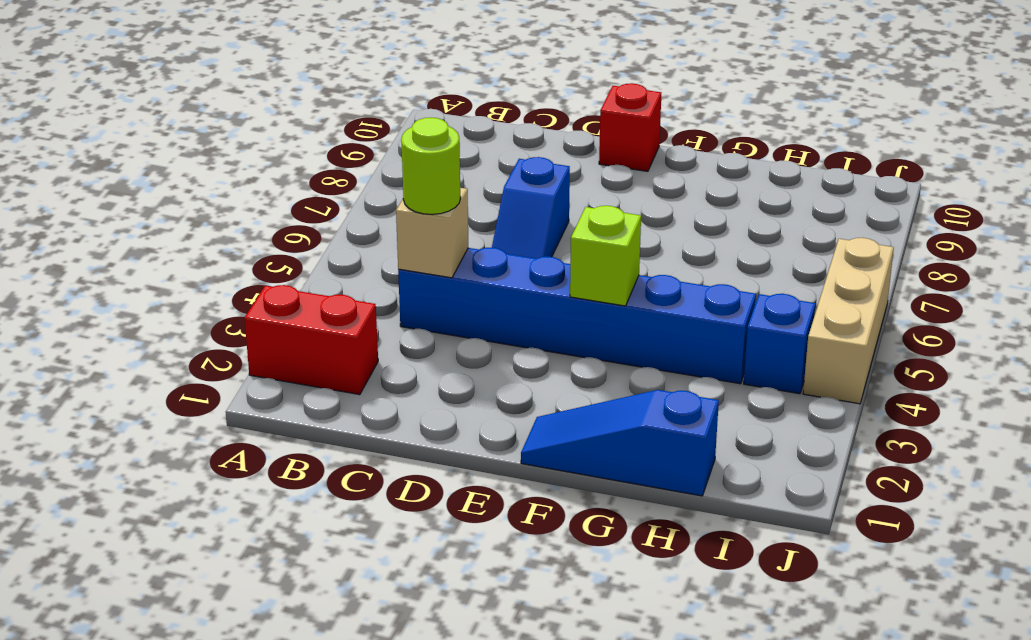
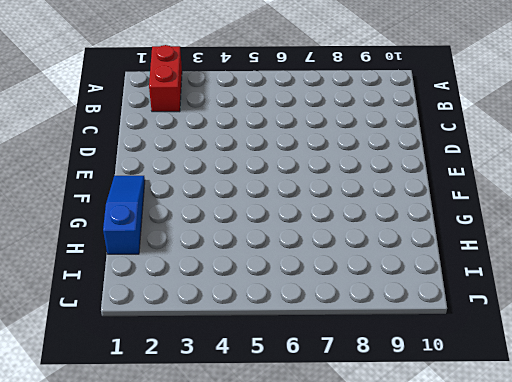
none -> blue brick C4:H4 level 1
none -> blue slope D6:D7 level 1 top 7

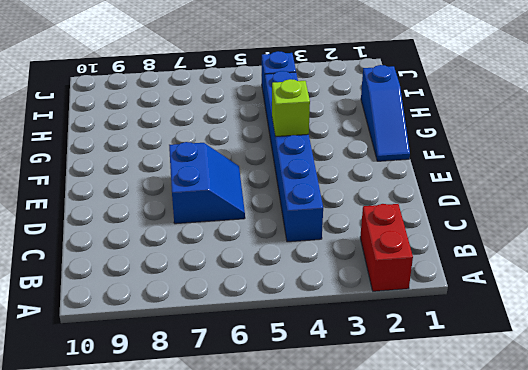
blue slope D6:E7 level 1 top 7 -> blue slope D6:D7 level 1 top 7
none -> red brick E10 level 1
none -> tan brick J4:J6 level 1

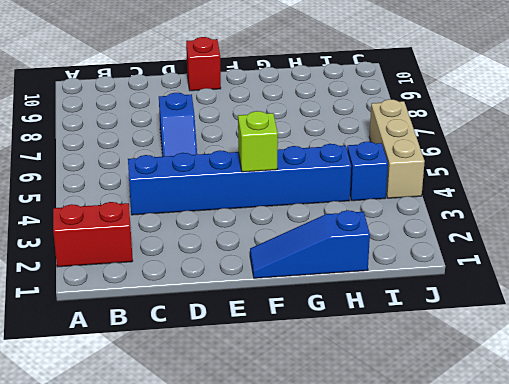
none -> tan brick C4 level 2
none -> lime round brick C4 level 3

